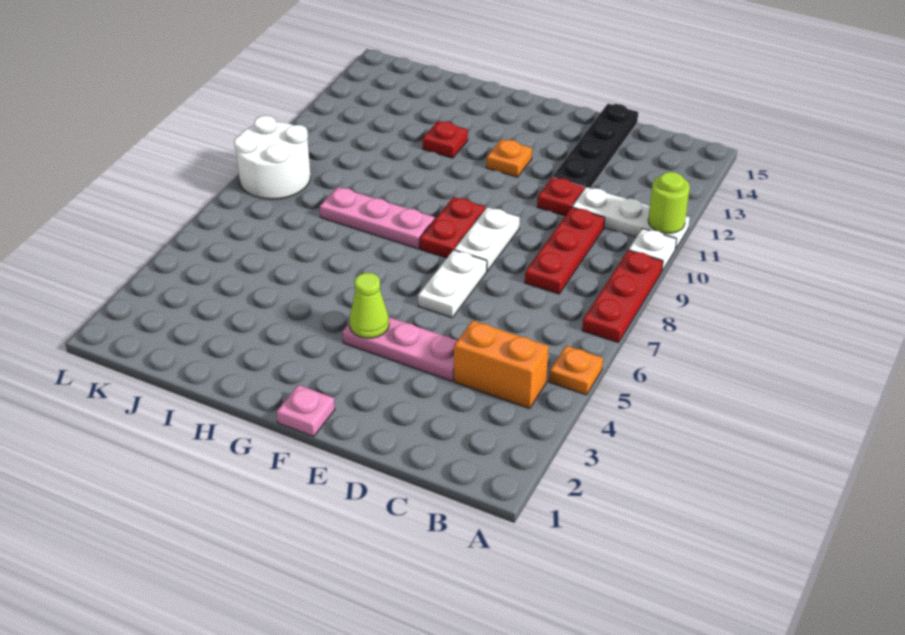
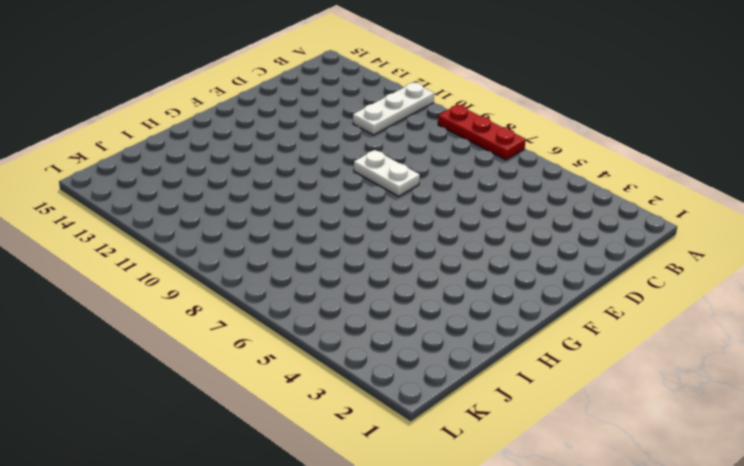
none -> orange plate A5 level 1
none -> white plate A10 level 1
none -> orange brick B4:C4 level 1

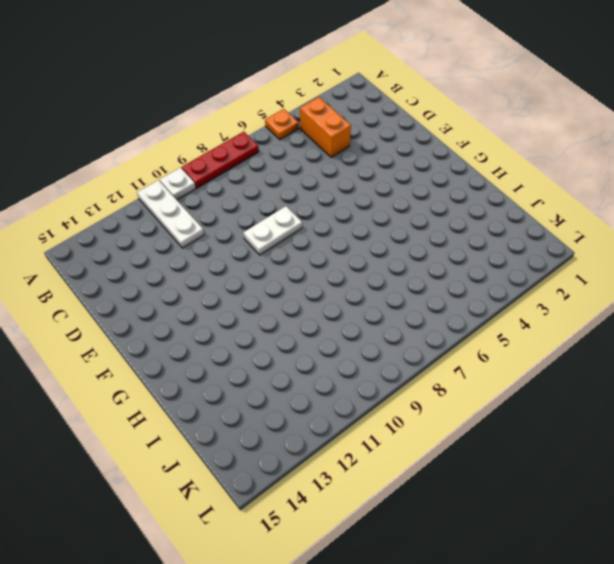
none -> red plate C8:C10 level 1
none -> pink plate D4:F4 level 1
none -> red plate D11 level 1

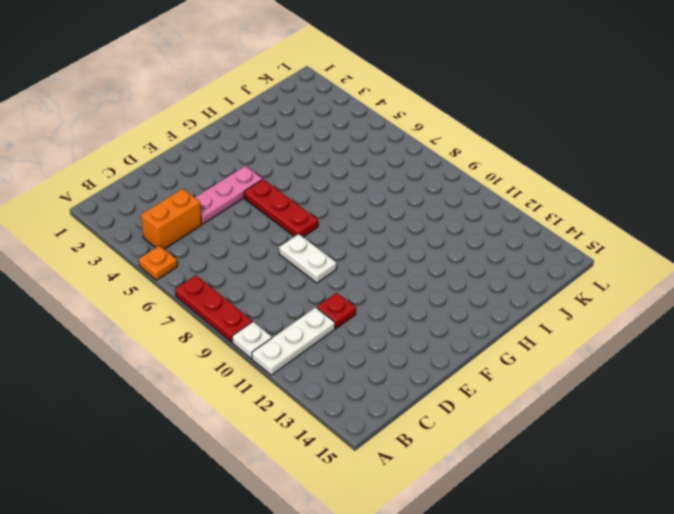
red plate F5:F7 level 1 -> red plate C8:C10 level 1
none -> black plate D12:D15 level 1
none -> white plate E6:E7 level 1
none -> pink plate F1 level 1

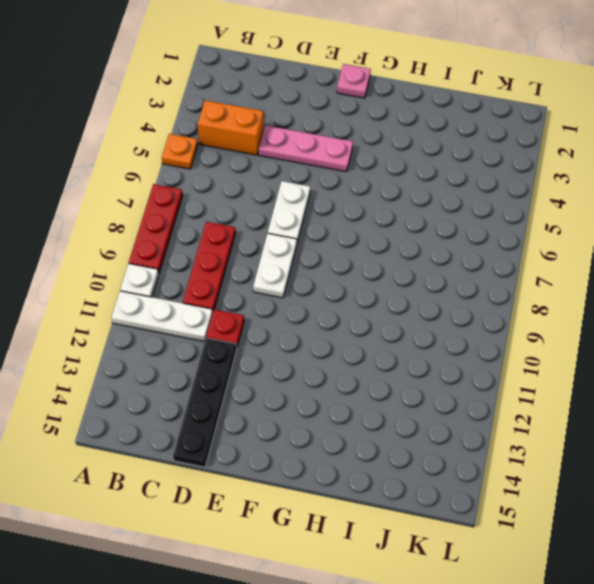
none -> red plate F8:F9 level 1
none -> orange plate F12 level 1
none -> pink plate G8:I8 level 1

